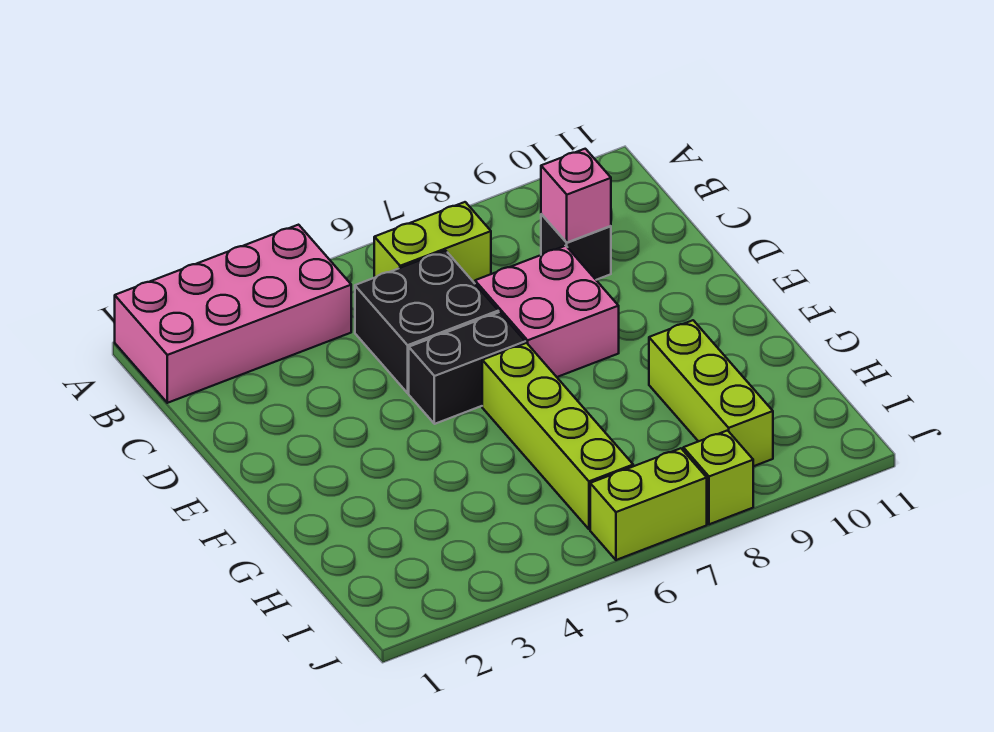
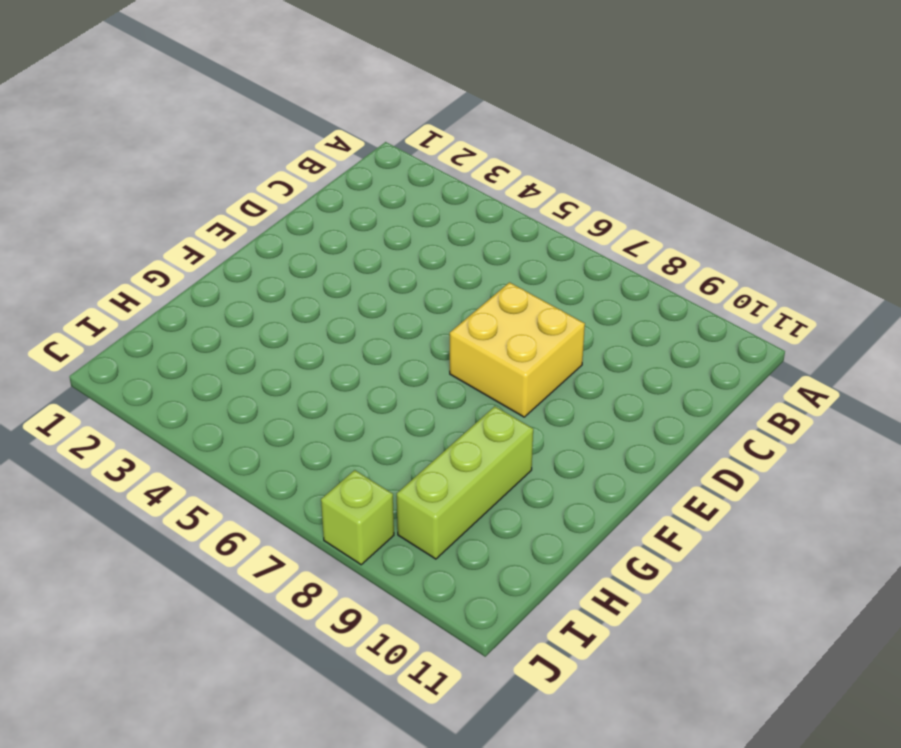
yellow brick D7:E8 level 1 -> pink brick D7:E8 level 1
none -> pink brick A1:B4 level 1
none -> lime brick B6:B7 level 1

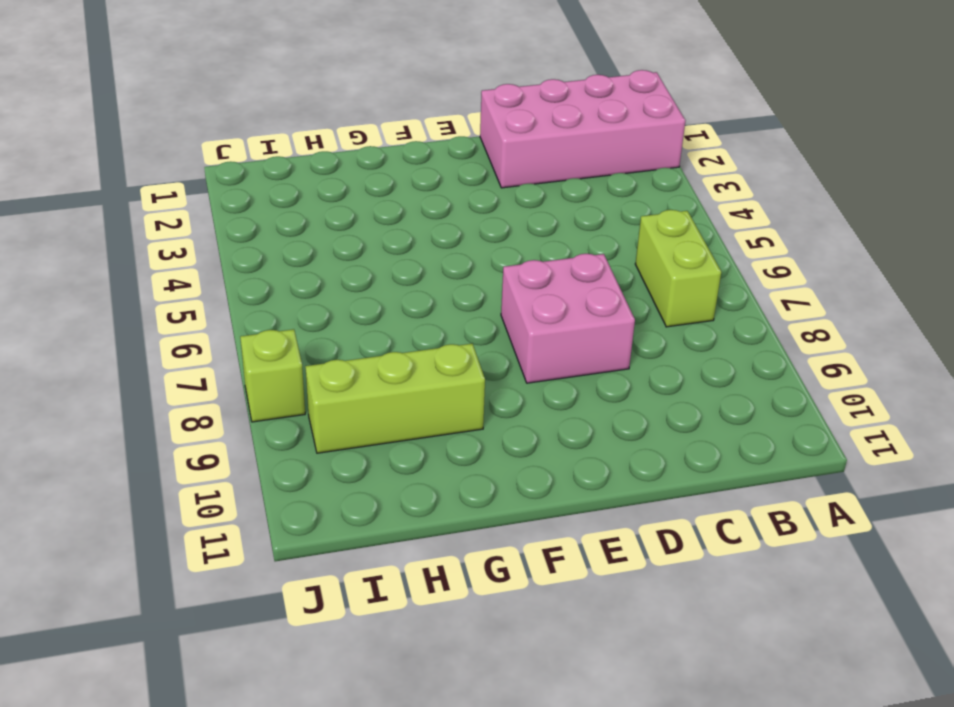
pink brick A1:D2 level 1 -> pink brick A1:B4 level 1
none -> black brick C5:D6 level 1
none -> black brick C9 level 1

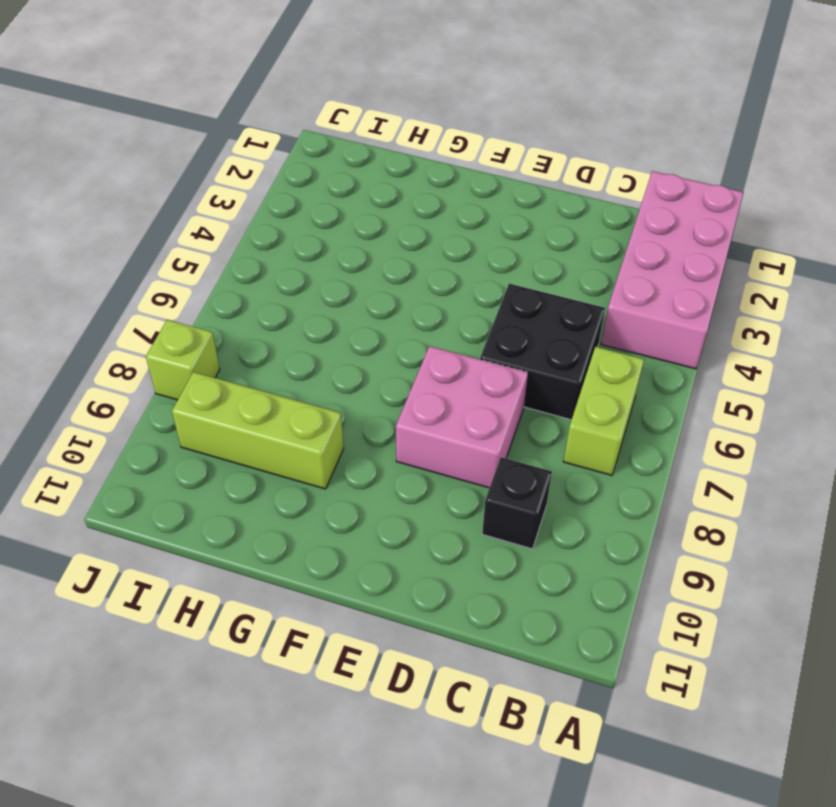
none -> black brick E5:E6 level 1
none -> lime brick F6:I6 level 1

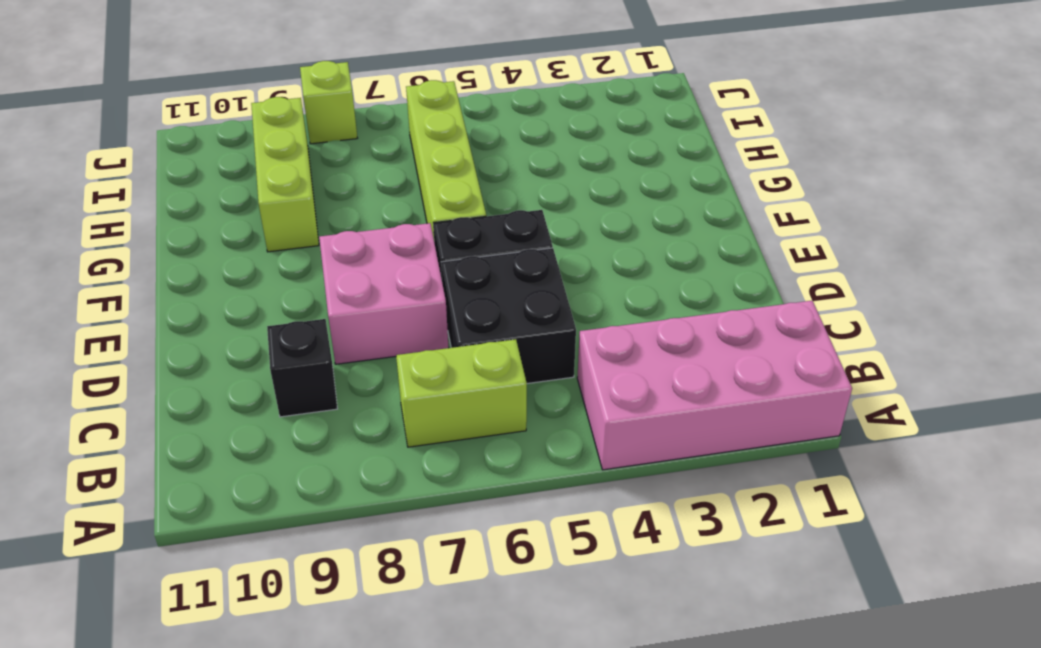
none -> lime brick J6:J7 level 1
none -> pink brick C9 level 2

